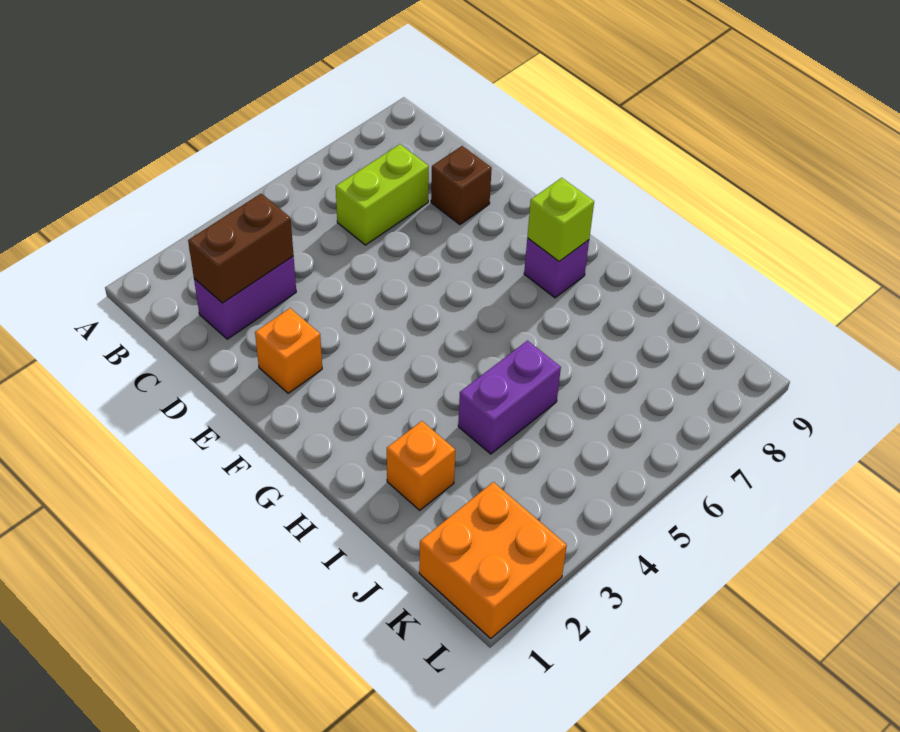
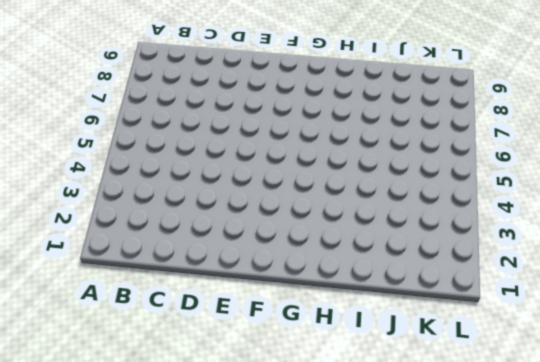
none -> purple brick C2:C3 level 1
none -> lime brick C6:C7 level 1

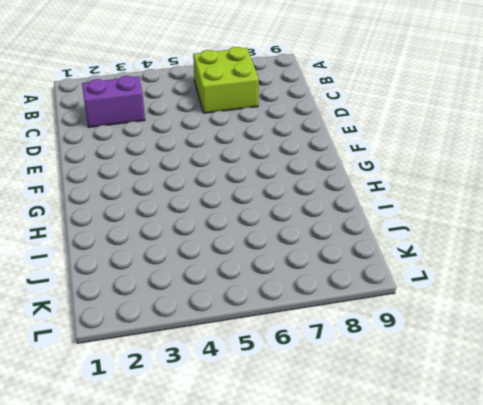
lime brick B6:C7 level 1 -> lime brick C6:C7 level 1
none -> brown brick D8 level 1
none -> orange brick E2 level 1

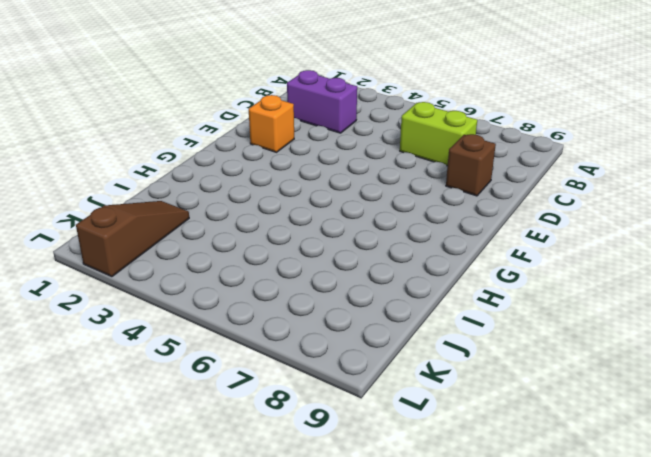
brown slope J2:L2 level 1 top L -> orange brick K1:L2 level 1
none -> purple brick G8 level 1
none -> orange brick I2 level 1

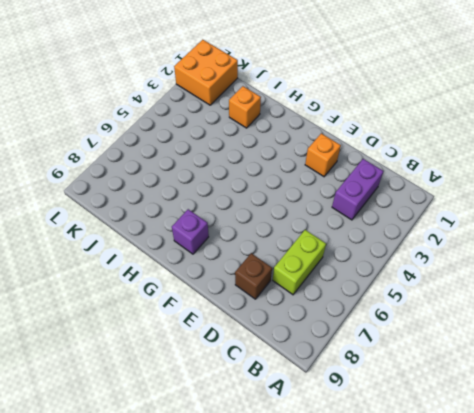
none -> purple brick I4:I5 level 1
none -> brown brick C2:C3 level 2

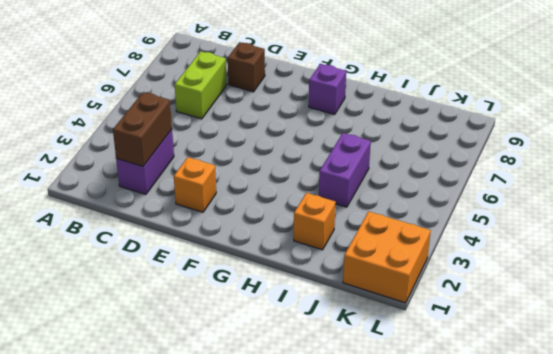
none -> lime brick G8 level 2

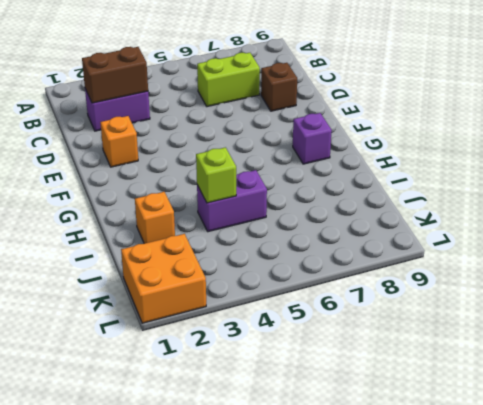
lime brick I4 level 2 -> lime brick G8 level 2

